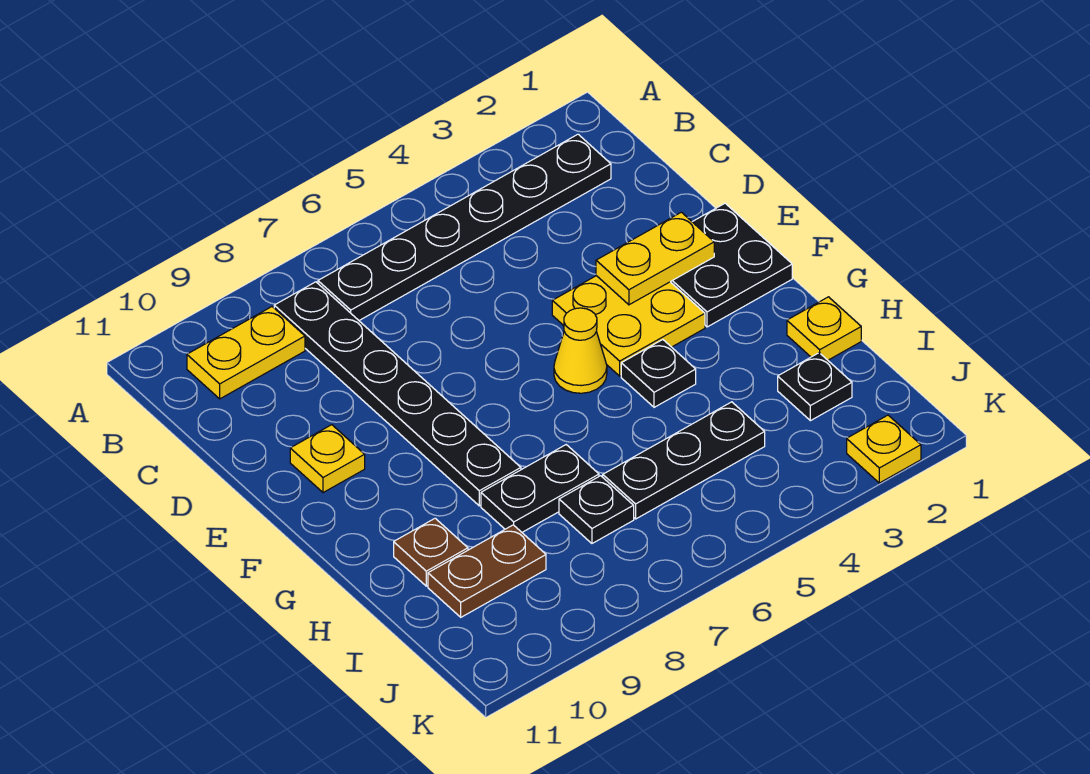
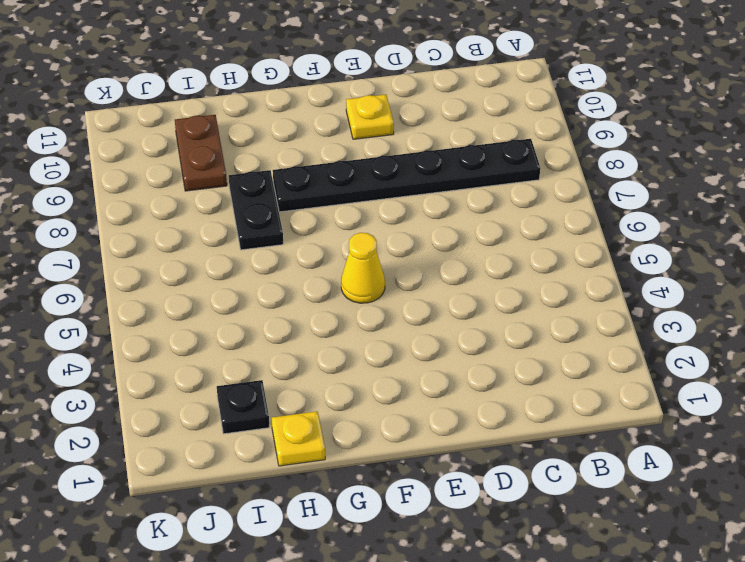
none -> black plate B2:B7 level 1
none -> yellow plate B9:B10 level 1
none -> black plate E1:F2 level 1

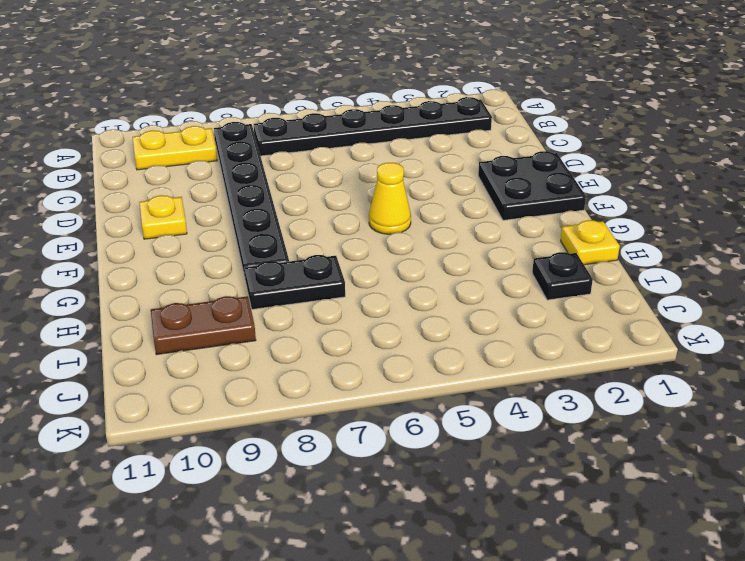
none -> yellow plate E3:F4 level 1
none -> black plate G4 level 1
none -> brown plate H10 level 1

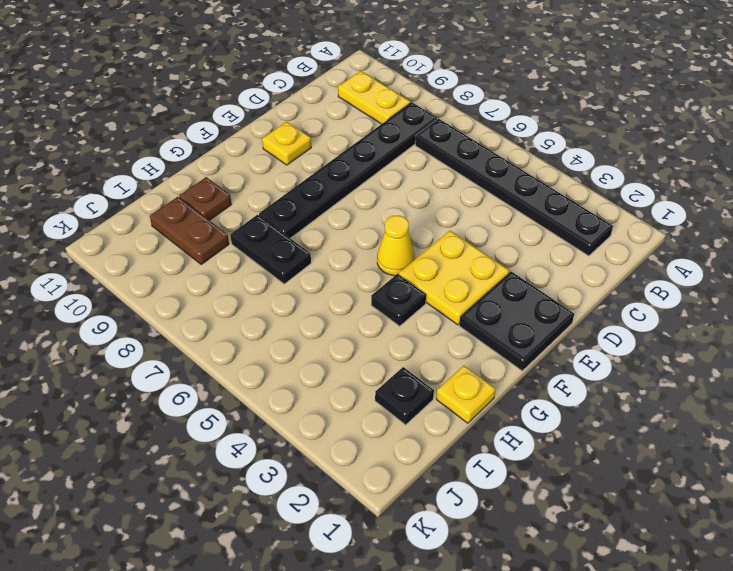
none -> black plate I4:I6 level 1
none -> black plate I7 level 1
none -> yellow plate K2 level 1

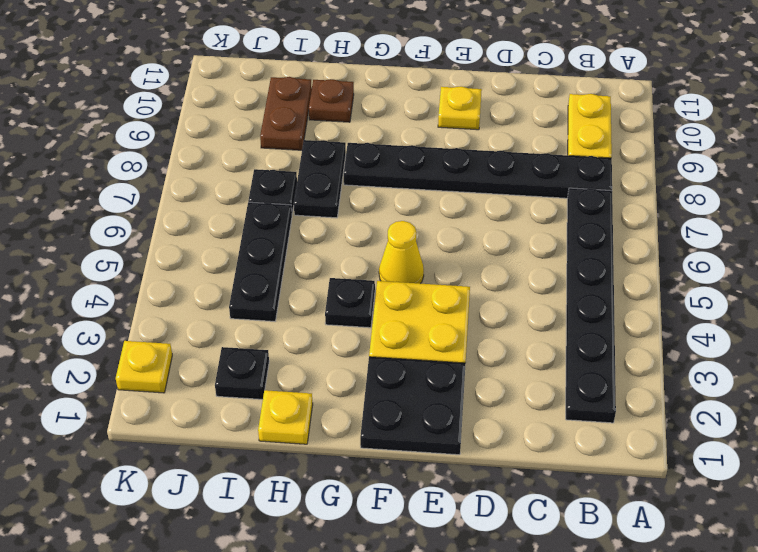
none -> yellow plate E2:E3 level 2

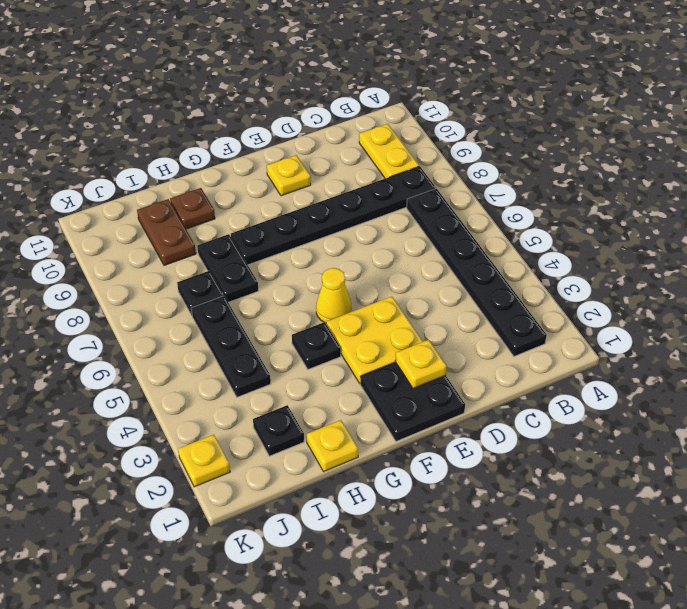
yellow plate E2 level 2 -> yellow plate E2:E3 level 2

